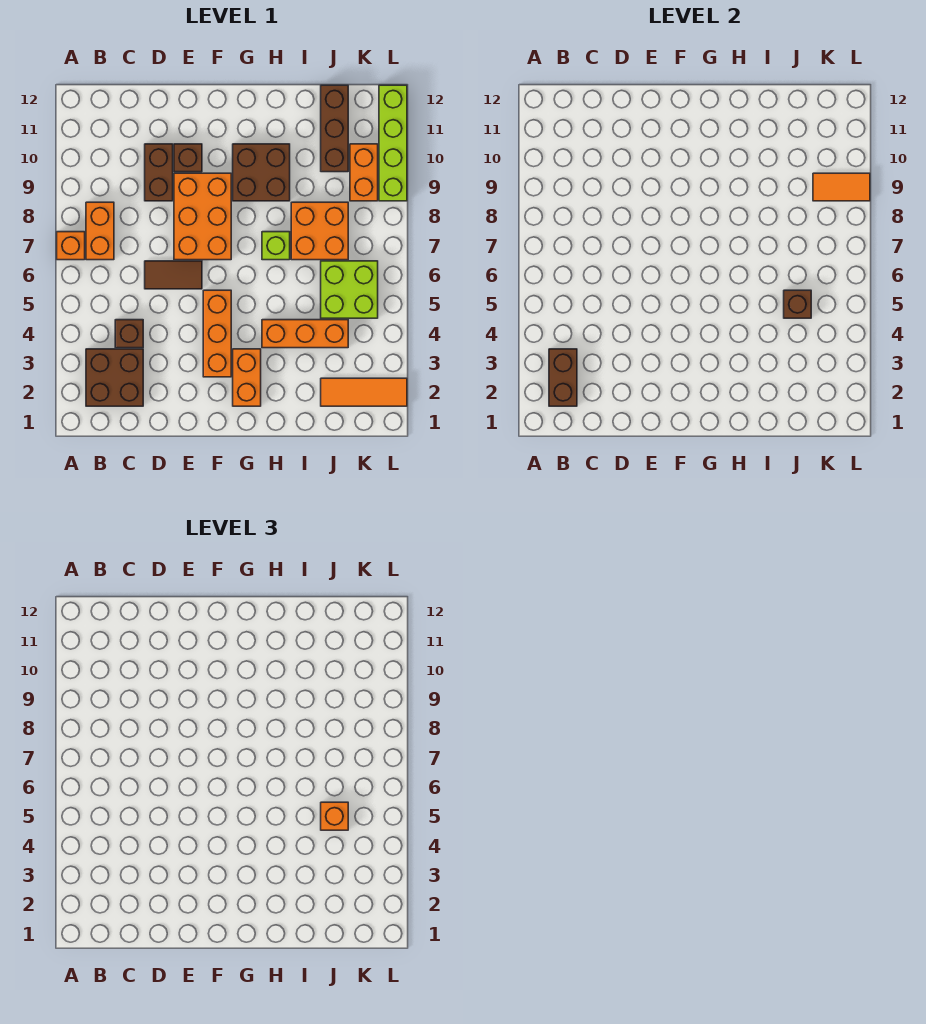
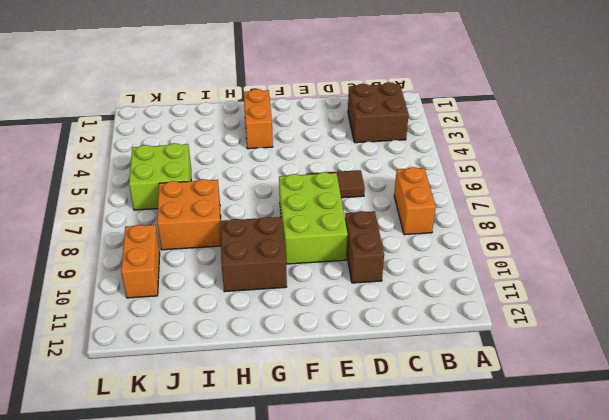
lime brick E7:F9 level 1 -> orange brick E7:F9 level 1
none -> orange brick A7 level 1
none -> brown brick C4 level 1
none -> brown brick E10 level 1

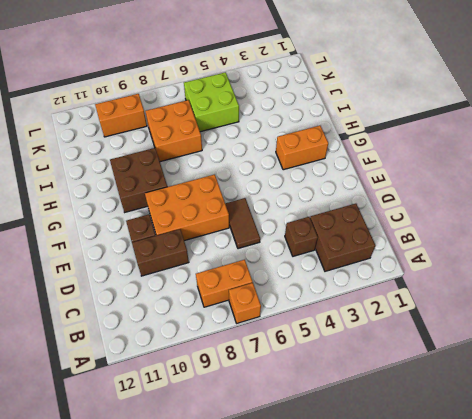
none -> orange brick F3:F5 level 1
none -> orange brick H4:J4 level 1
none -> lime brick H7 level 1

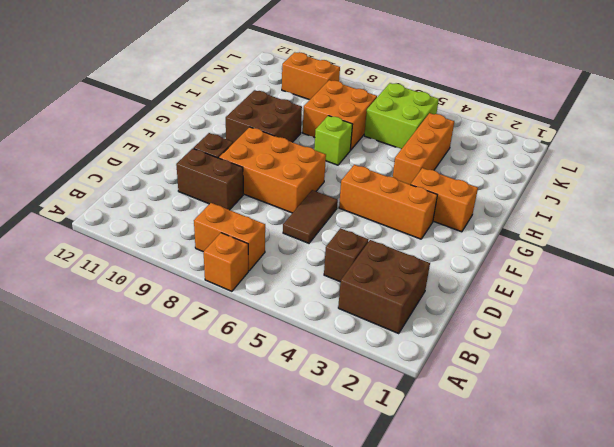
none -> orange tile J2:L2 level 1
none -> brown brick J10:J12 level 1
none -> lime brick L9:L12 level 1

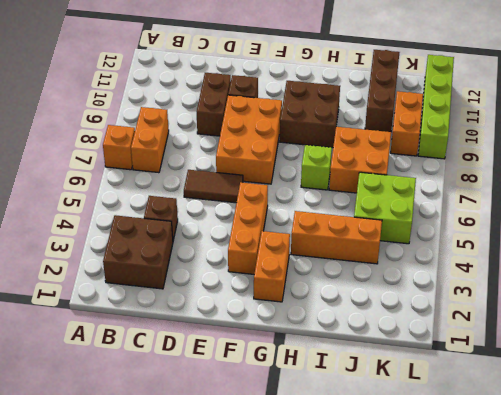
none -> orange tile J2:L2 level 1
none -> brown brick B2:B3 level 2
none -> brown brick J5 level 2

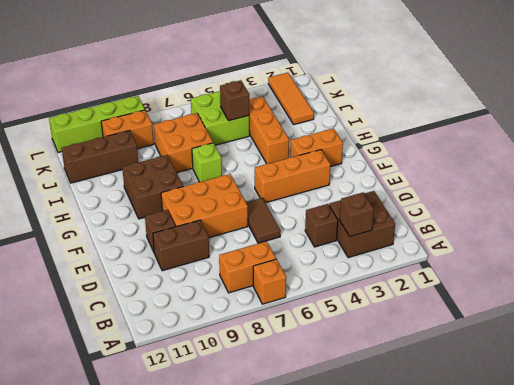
brown brick B3 level 2 -> brown brick B2:B3 level 2
none -> orange tile K9:L9 level 2
none -> orange brick J5 level 3

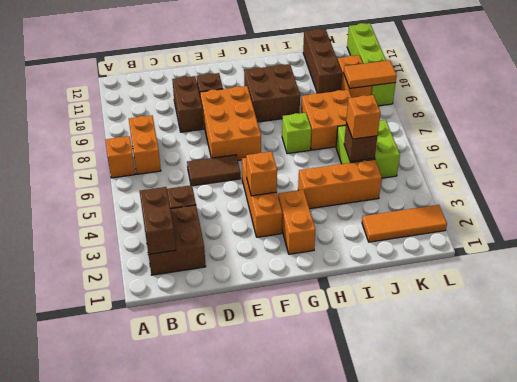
orange brick F4 level 2 -> none

